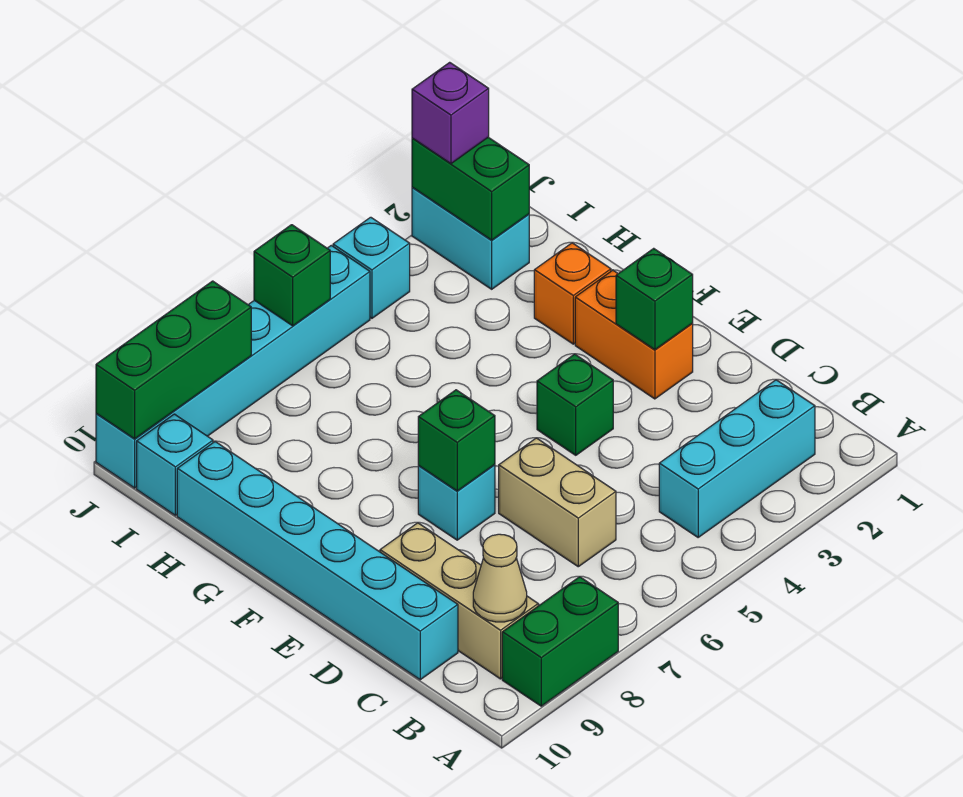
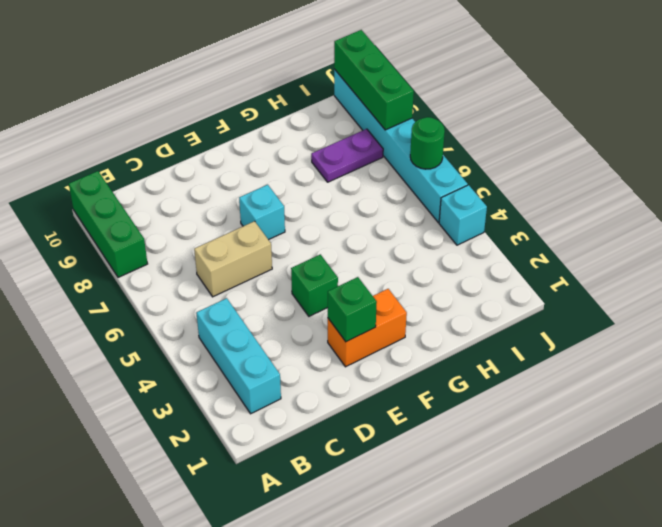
green brick A8:A10 level 1 -> green brick A8:A9 level 1
purple plate H8:I8 level 1 -> none
green round brick J6 level 2 -> green brick J6 level 2
none -> tan brick B9:D9 level 1
none -> cyan brick C10:H10 level 1
none -> orange brick G2 level 1

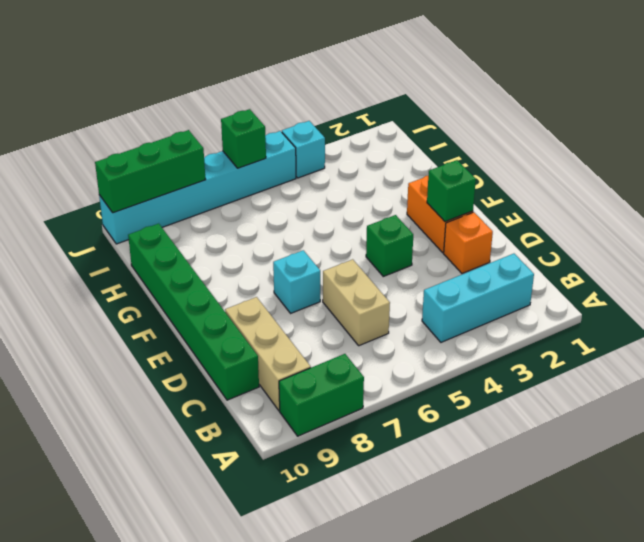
green brick C10:H10 level 1 -> cyan brick C10:H10 level 1
orange brick D2 level 1 -> orange brick G2 level 1
none -> cyan brick I2:J2 level 1
none -> cyan brick I10 level 1
none -> tan cone B9 level 2

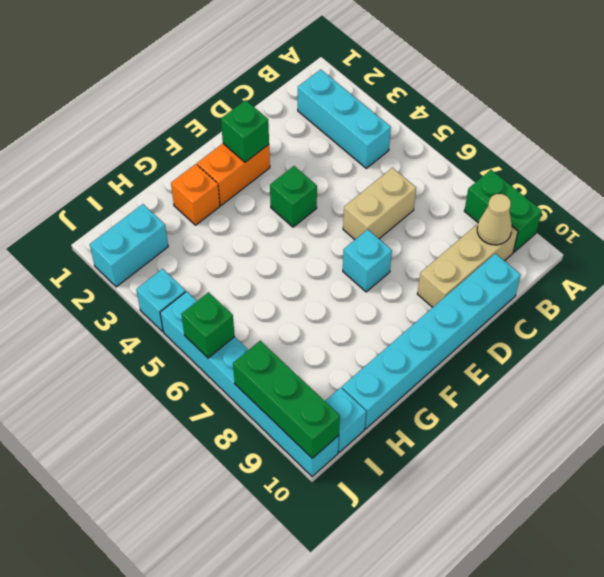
none -> green brick E7 level 2
none -> green brick I2:J2 level 2
none -> purple brick J2 level 3

